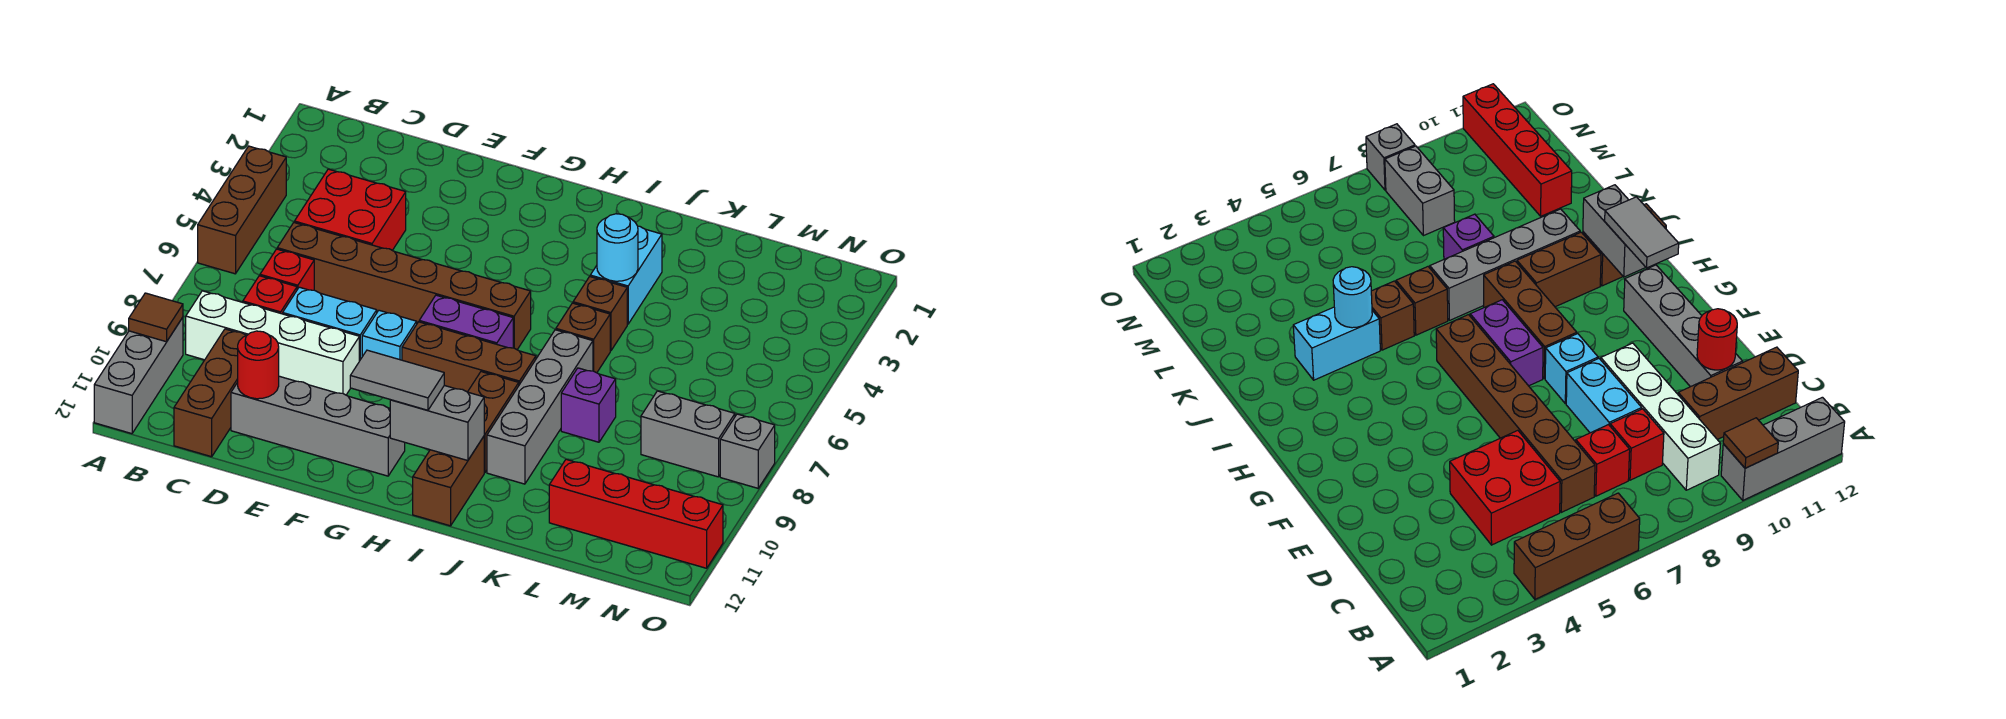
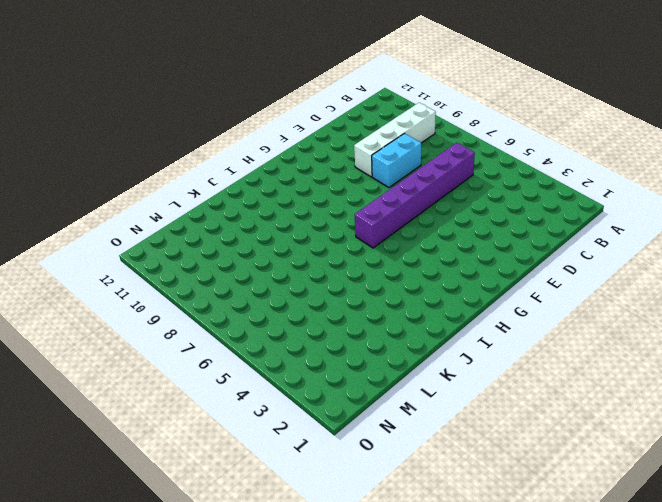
purple brick C6:H6 level 1 -> brown brick C6:H6 level 1
none -> brown brick A4:A6 level 1
none -> grey brick A10:A12 level 1
none -> red brick C4:D5 level 1

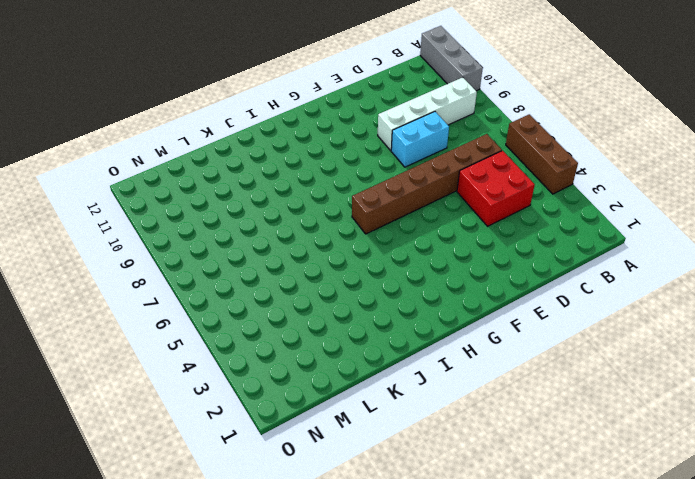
none -> red brick C7 level 1
none -> red brick C8 level 1
none -> brown brick C10:C12 level 1

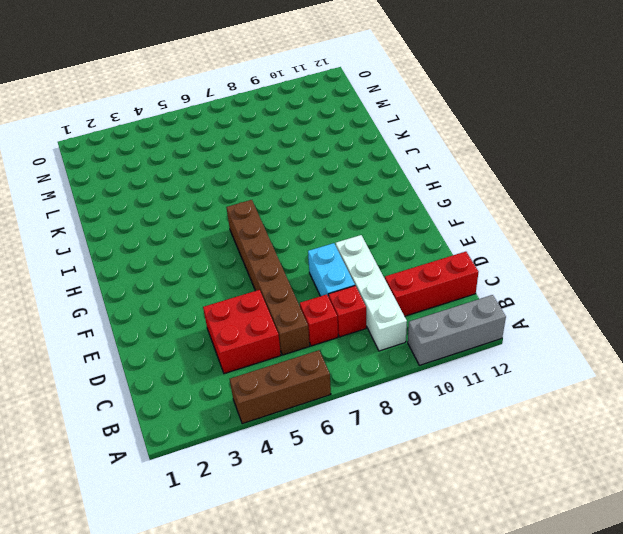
red brick C10:C12 level 1 -> brown brick C10:C12 level 1
none -> grey brick D11:G11 level 1
none -> cyan brick F8 level 1
none -> purple brick G7:H7 level 1

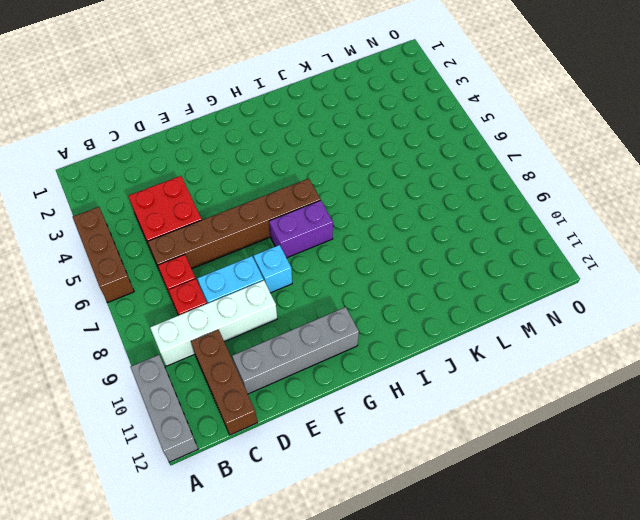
none -> brown brick G8:I8 level 1
none -> brown brick I9:I10 level 1
none -> brown brick I11:I12 level 1

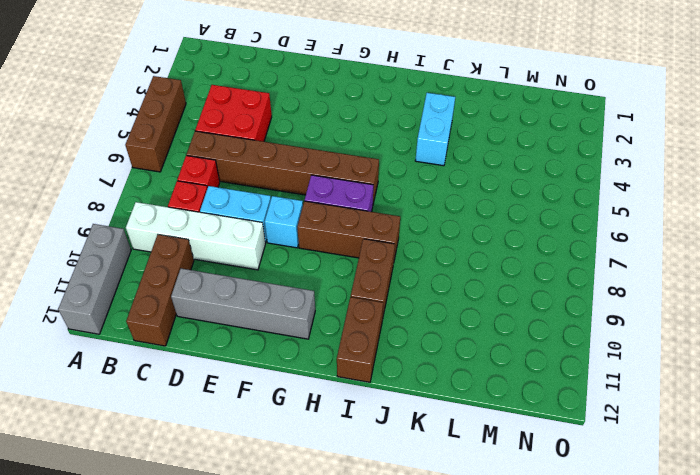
none -> brown brick J5 level 1
none -> brown brick J6 level 1
none -> grey brick J7:J10 level 1

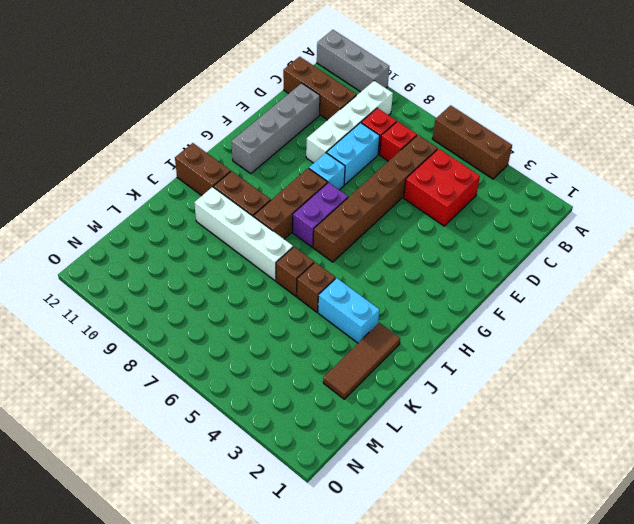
brown tile J2:L2 level 1 -> none
white brick J7:J10 level 1 -> grey brick J7:J10 level 1
none -> purple brick K8 level 1
none -> red brick L11:O11 level 1
none -> grey brick M8:N8 level 1

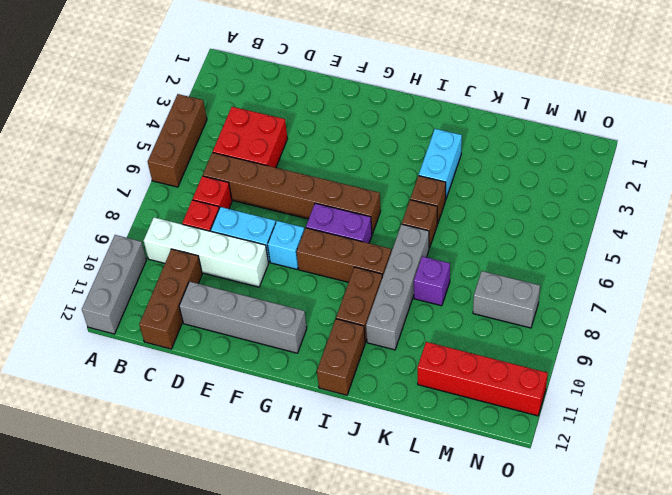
none -> grey brick O8 level 1
none -> brown tile A10 level 2
none -> red round brick D11 level 2

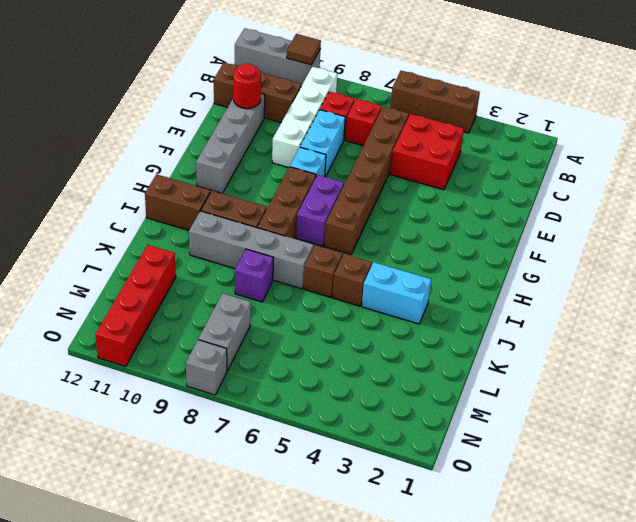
none -> grey brick H11:I11 level 2
none -> cyan round brick J4 level 2
none -> grey tile G11:H11 level 3

